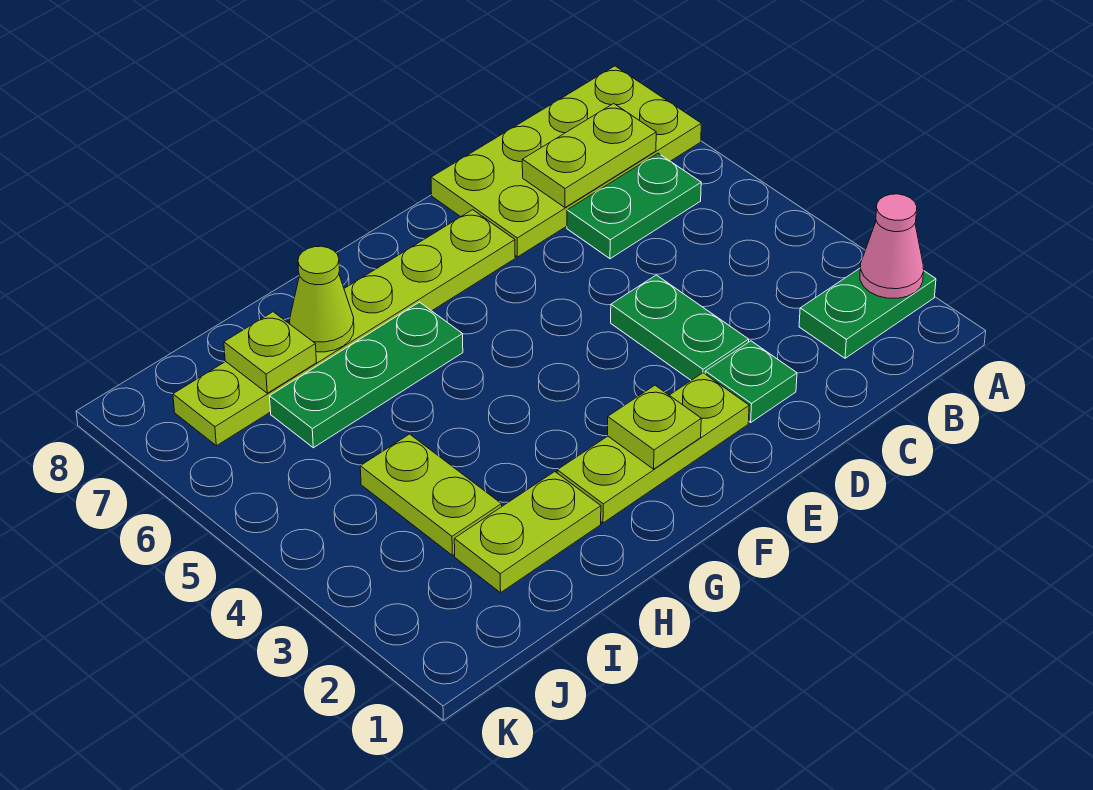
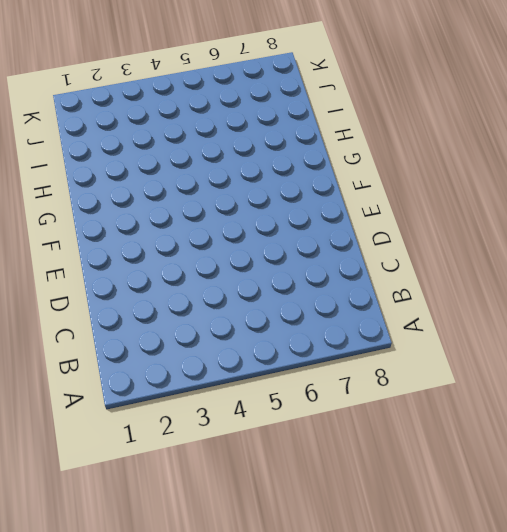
none -> green plate A2:B2 level 1
none -> lime plate A7:D8 level 1
none -> green plate B6:C6 level 1

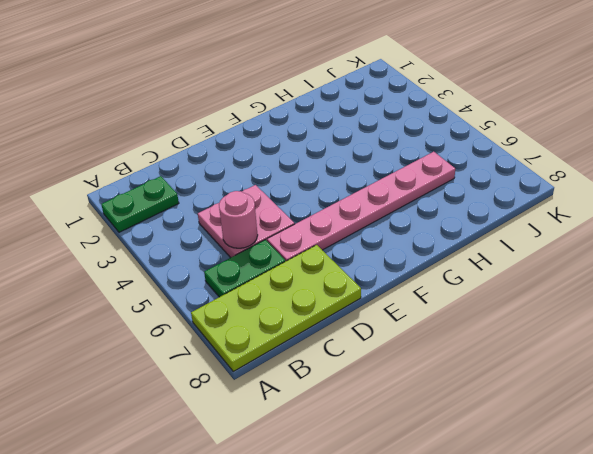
pink plate C4:D5 level 1 -> green plate D3:D4 level 1
pink round brick C5 level 2 -> none
pink plate D6:I6 level 1 -> green plate G6:I6 level 1
none -> green plate D2 level 1
none -> lime plate E2:G2 level 1
none -> lime plate E7:J7 level 1

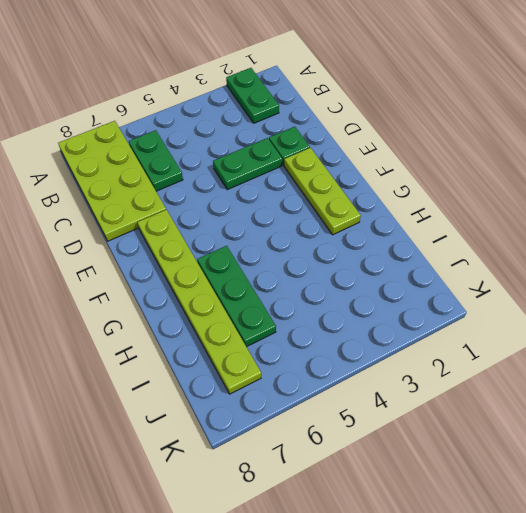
none -> lime plate H2:I2 level 1
none -> lime plate I3:I4 level 1
none -> pink cone A2 level 2

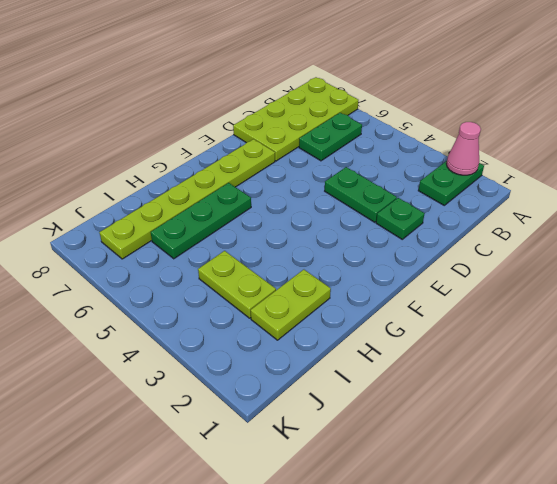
none -> lime plate E2:G2 level 1
none -> lime plate B7:C7 level 2
none -> lime plate F2 level 2

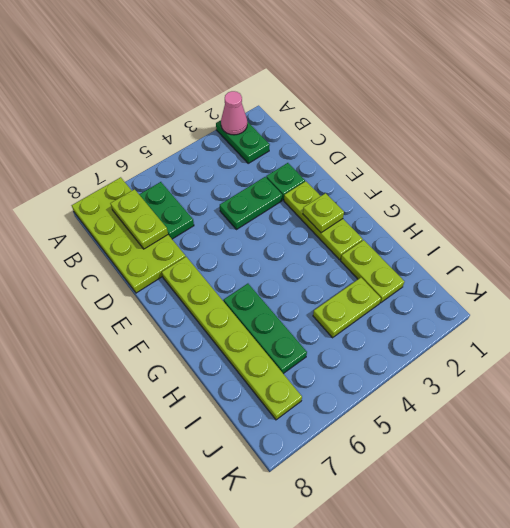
none -> lime cone H7 level 2
none -> lime plate I7 level 2

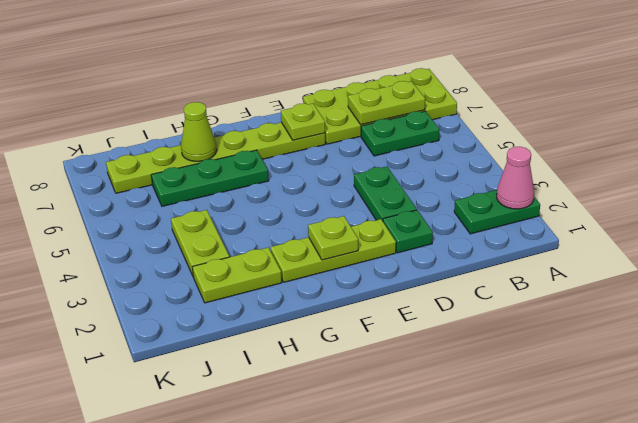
lime plate E7 level 2 -> lime plate I7 level 2

